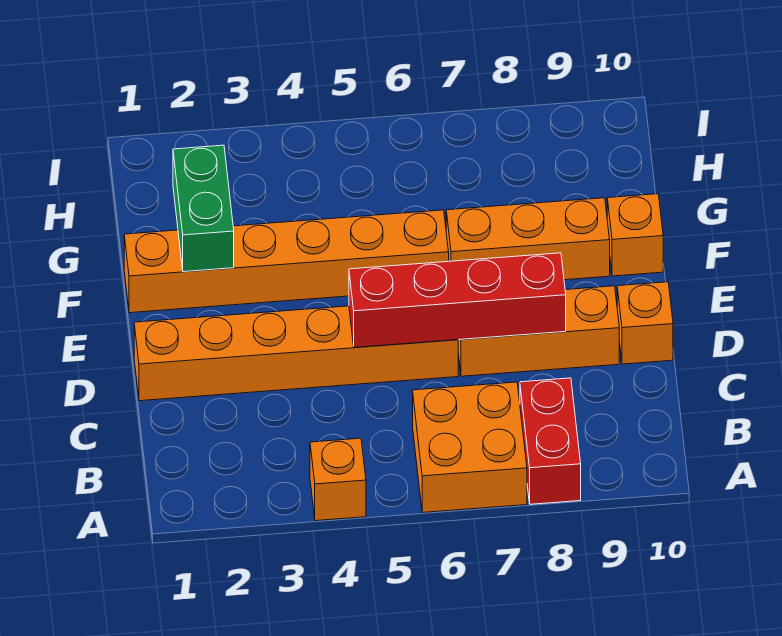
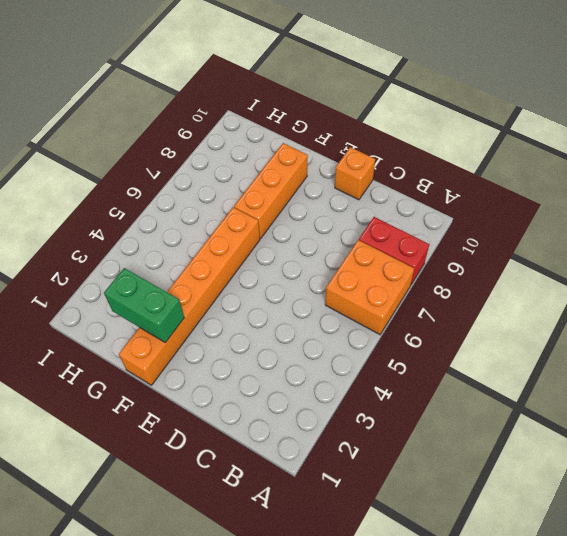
none -> orange brick A4 level 1
none -> orange brick D1:D6 level 1

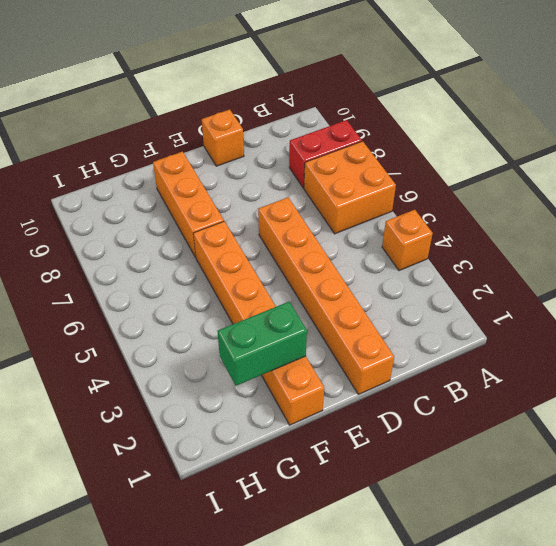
none -> orange brick D7:D9 level 1
none -> orange brick F10 level 1

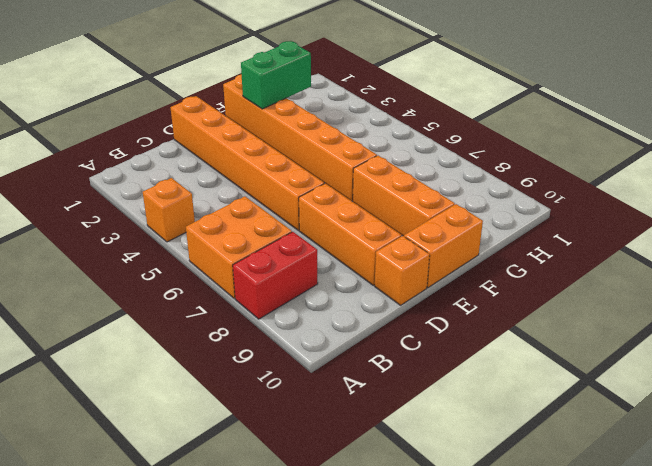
orange brick E10:F10 level 1 -> orange brick F10 level 1
none -> red brick D5:D8 level 2

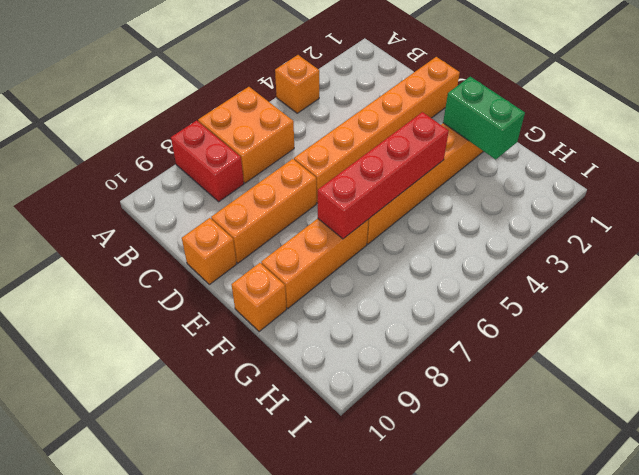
red brick F4:F7 level 2 -> red brick D5:D8 level 2

